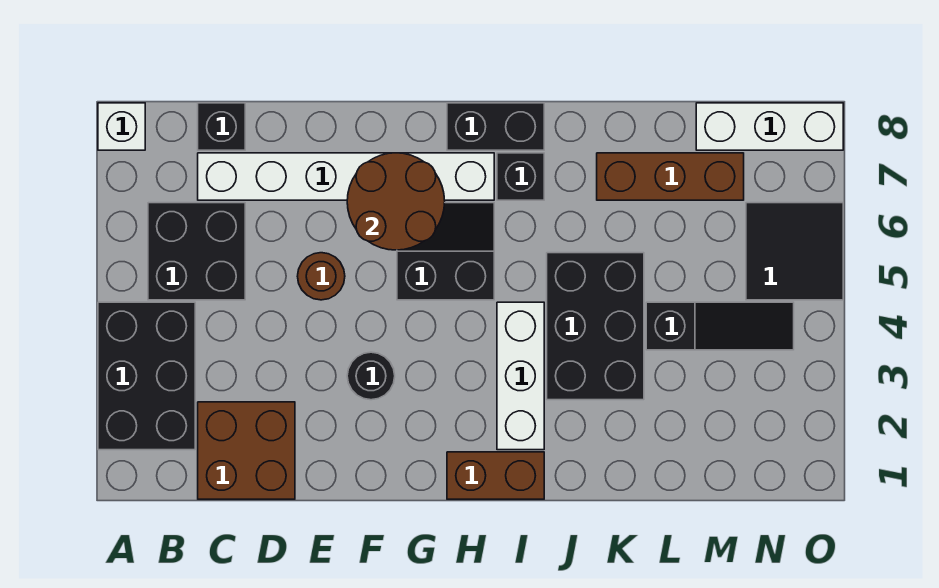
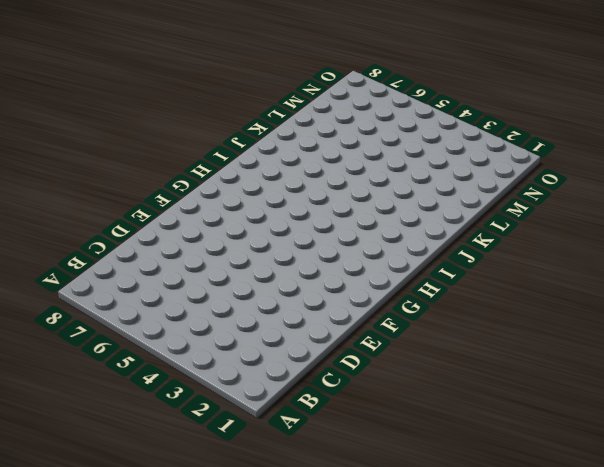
none -> black brick A2:B4 level 1
none -> white brick A8 level 1
none -> black brick B5:C6 level 1

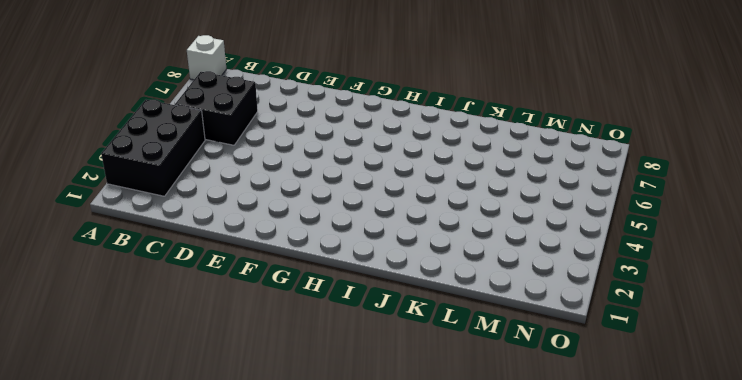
none -> brown brick C1:D2 level 1
none -> white brick C7:H7 level 1
none -> black brick C8 level 1

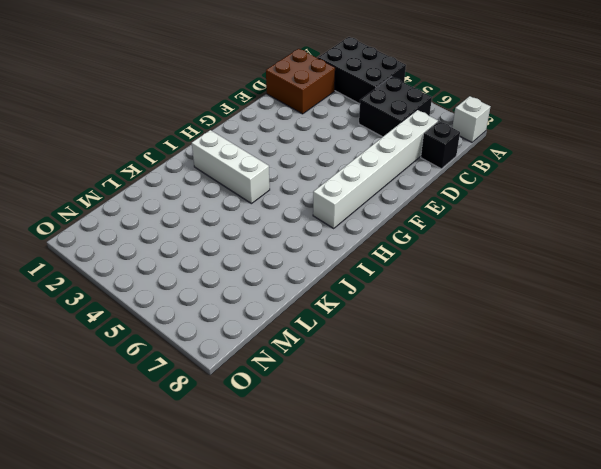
none -> brown round brick E5 level 1
none -> black round brick F3 level 1
none -> black slope G5:H6 level 1 top 5

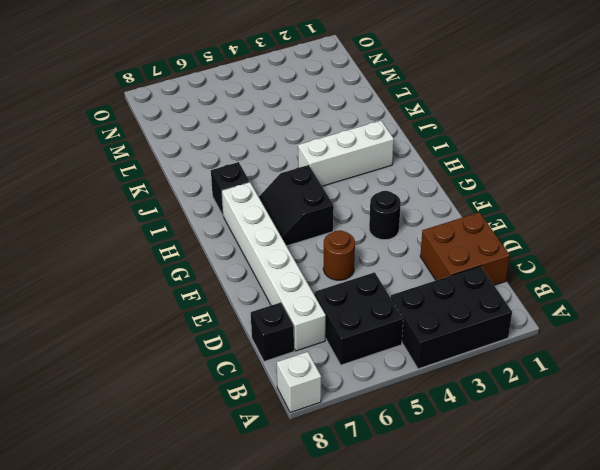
none -> brown brick H1:I1 level 1
none -> black brick H8:I8 level 1
none -> black brick J3:K5 level 1

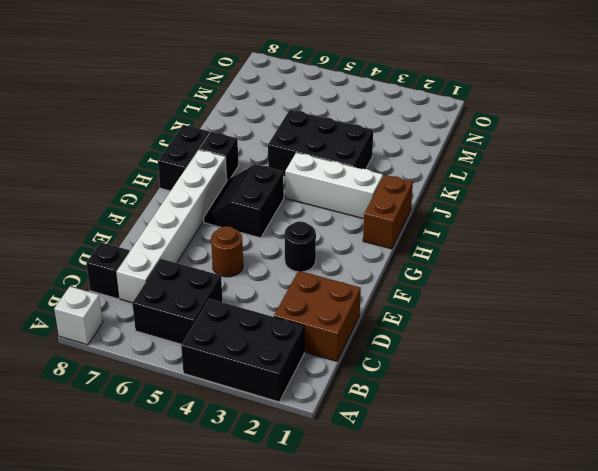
none -> brown brick K7:M7 level 1
none -> black slope L4:N4 level 1 top L
none -> white brick M8:O8 level 1

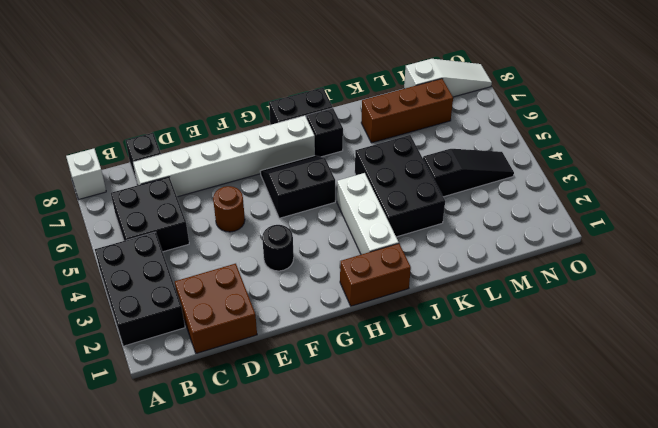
white slope M8:O8 level 1 top M -> white brick M8:O8 level 1
none -> black tile N5:O6 level 1
none -> brown round brick F6:G7 level 2

